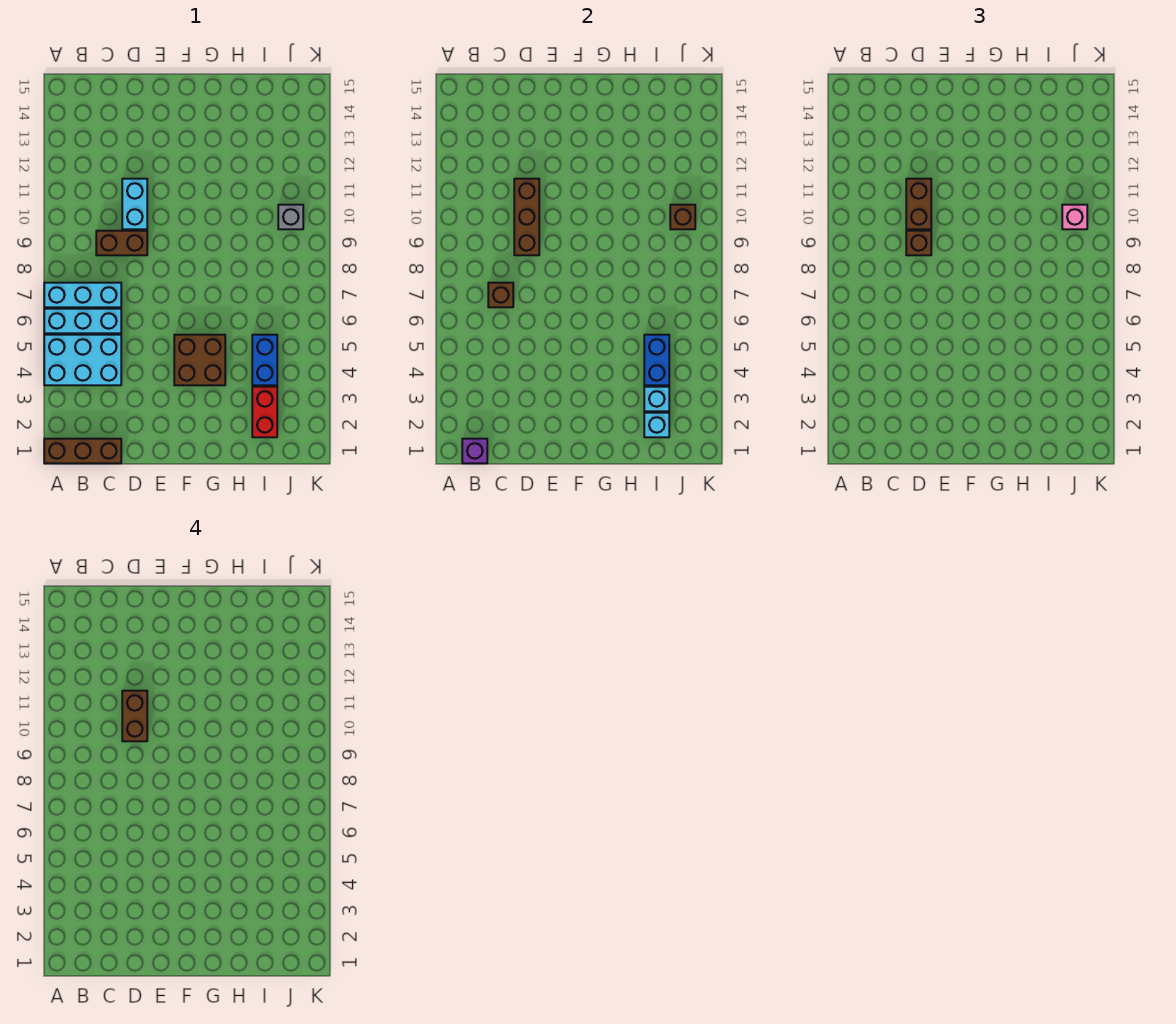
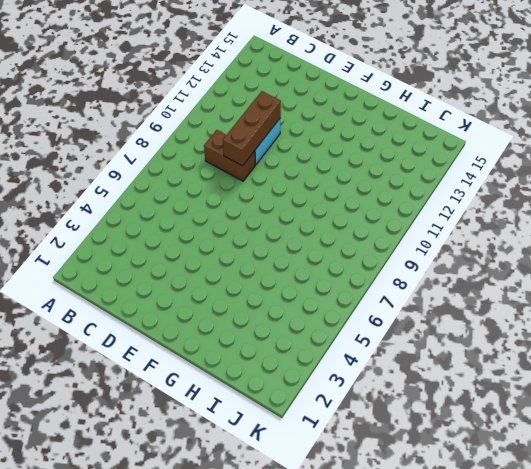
none -> brown brick A1:C1 level 1
none -> cyan brick A4:C5 level 1
none -> cyan brick A6:C6 level 1

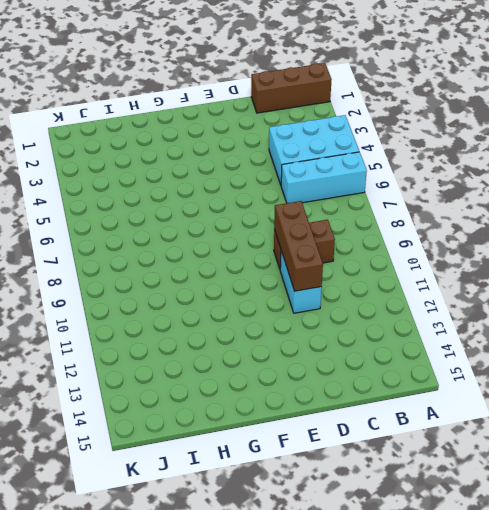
none -> cyan brick A7:C7 level 1
none -> brown brick F4:G5 level 1
none -> red brick I2:I3 level 1

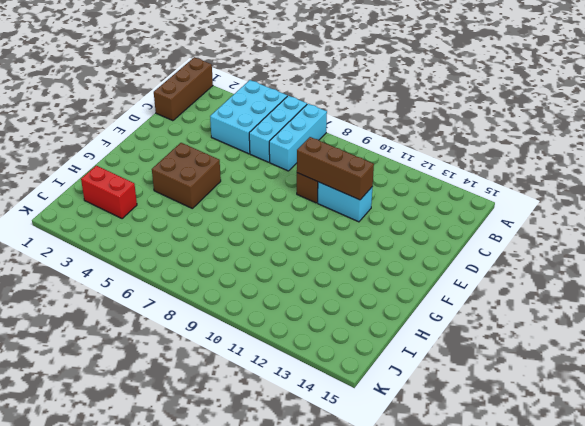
none -> blue brick I4:I5 level 1
none -> grey brick J10 level 1
none -> purple brick B1 level 2

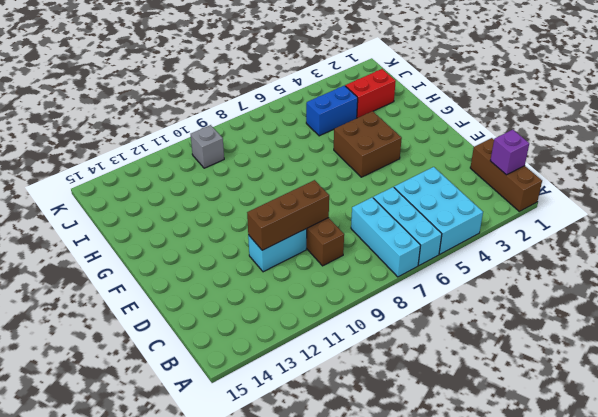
none -> brown brick C7 level 2
none -> cyan brick I2 level 2
none -> cyan brick I3 level 2

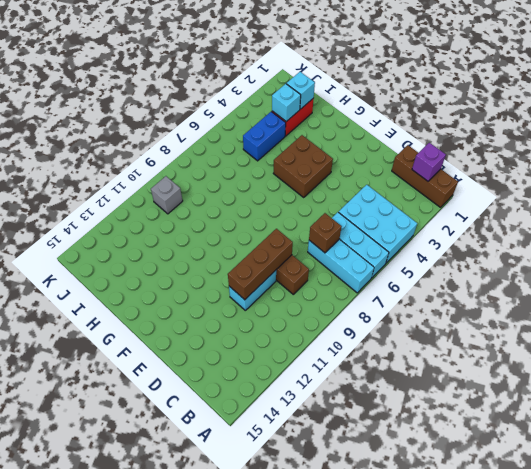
none -> blue brick I4:I5 level 2
none -> brown brick J10 level 2
none -> brown brick D9 level 3

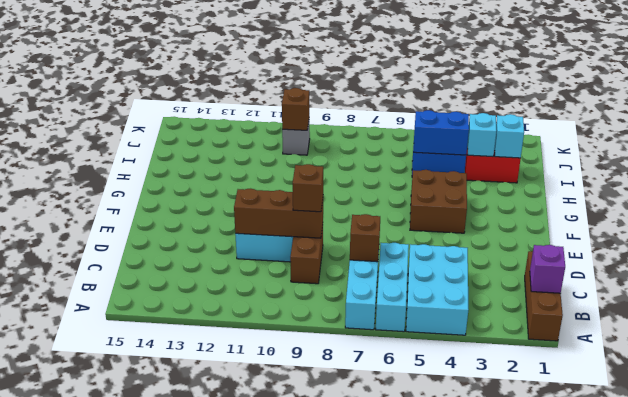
none -> brown brick D10:D11 level 3
none -> pink brick J10 level 3
none -> brown brick D10:D11 level 4

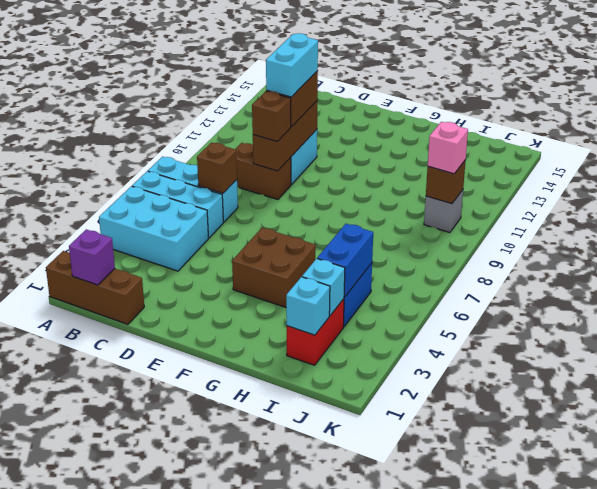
cyan brick D10:D11 level 4 -> brown brick D10:D11 level 4

